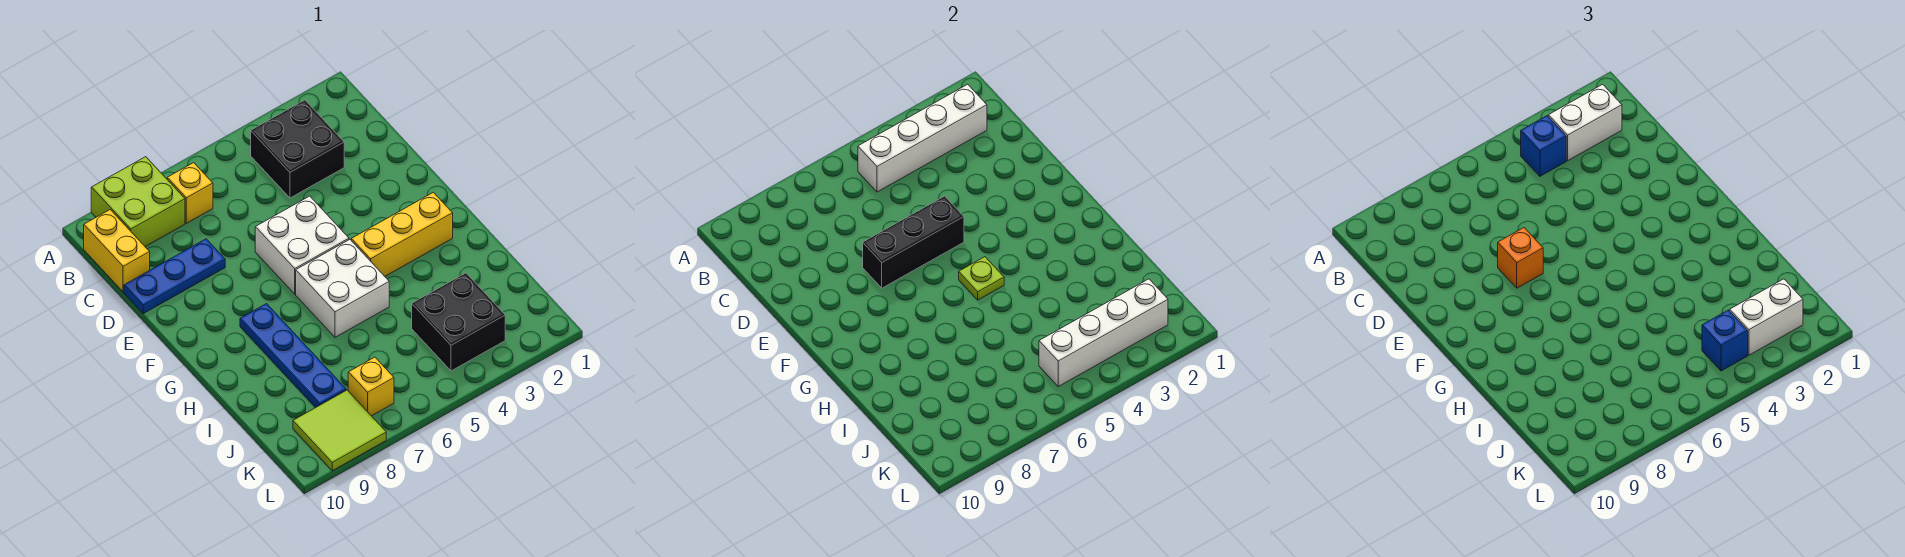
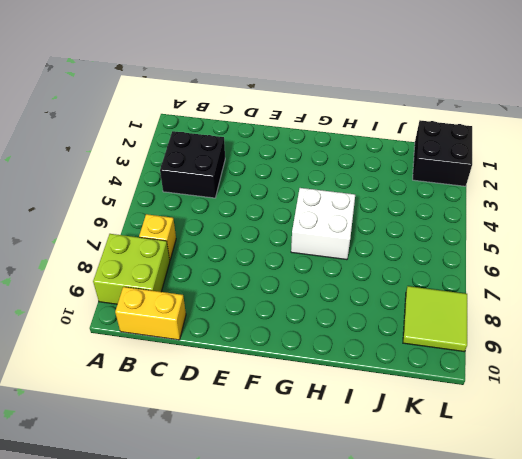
black brick K1:L2 level 1 -> black brick J3:K4 level 1
none -> blue plate D8:D10 level 1
none -> white brick E5:F6 level 1
none -> yellow brick G2:G4 level 1

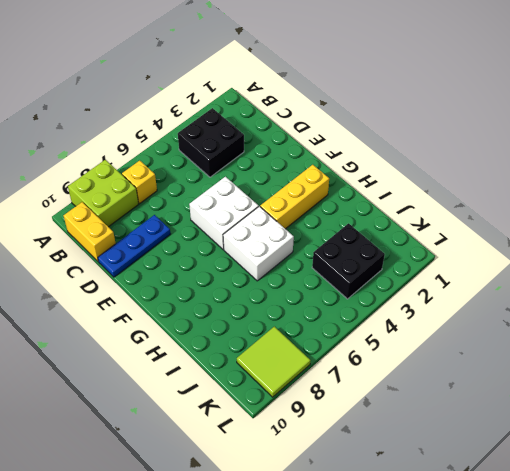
none -> blue plate G8:J8 level 1
none -> yellow brick K7 level 1
none -> white brick B2:B5 level 2

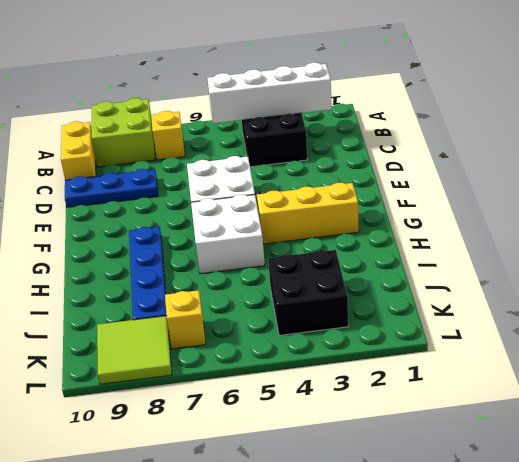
none -> black brick E5:E7 level 2
none -> lime plate G5 level 2
none -> white brick K2:K5 level 2

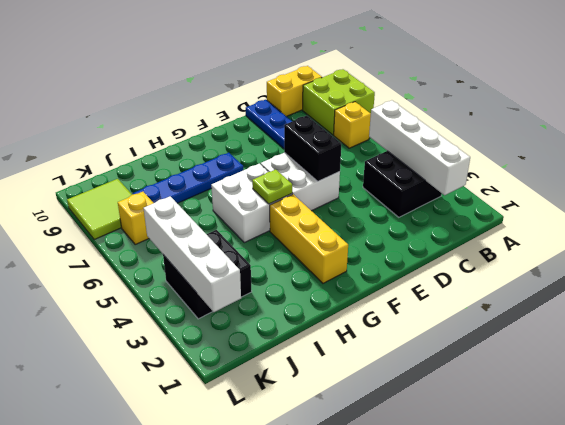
black brick E5:E6 level 2 -> black brick E5:E7 level 2
none -> white brick B2:B3 level 3
none -> blue brick B4 level 3
none -> orange brick E7 level 3

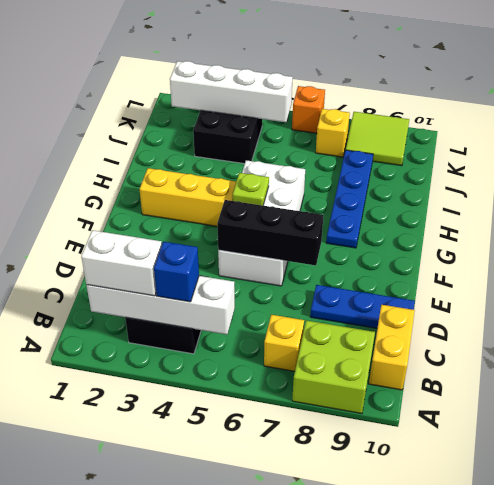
orange brick L6 level 1 -> orange brick E7 level 3
none -> white brick K2:K3 level 3
none -> blue brick K4 level 3

